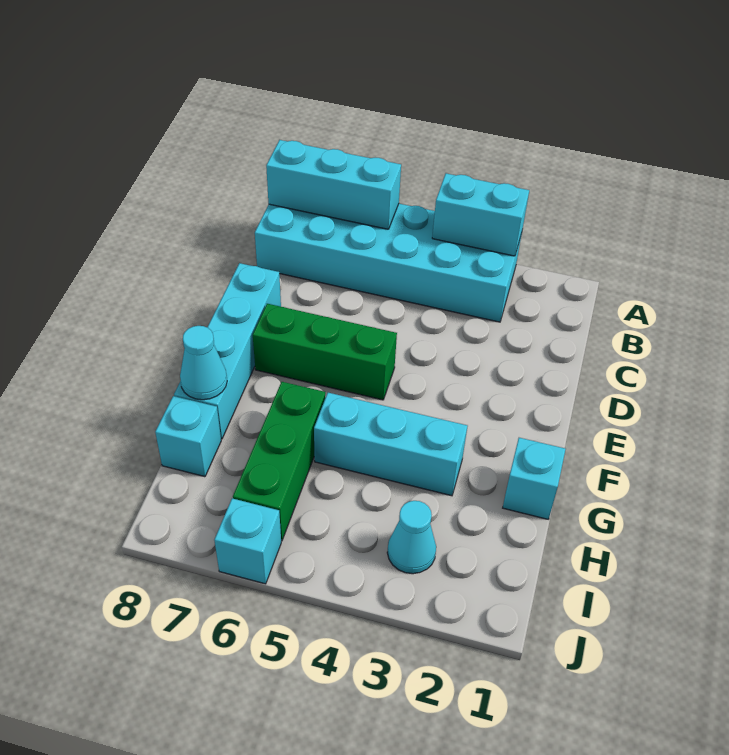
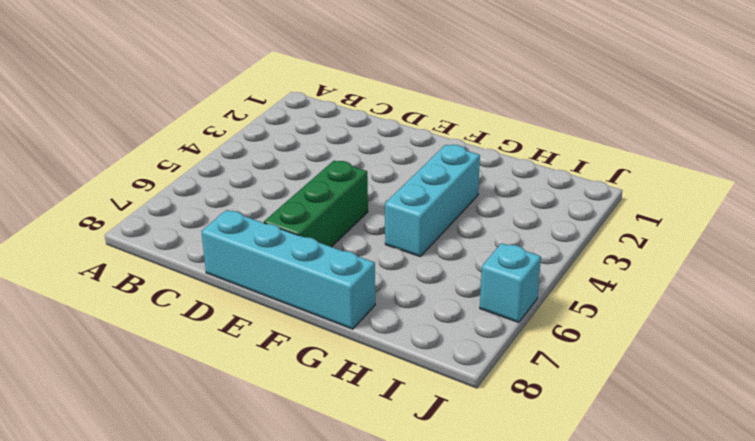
none -> cyan brick A3:B8 level 1
none -> cyan brick G1 level 1
none -> green brick G6:I6 level 1

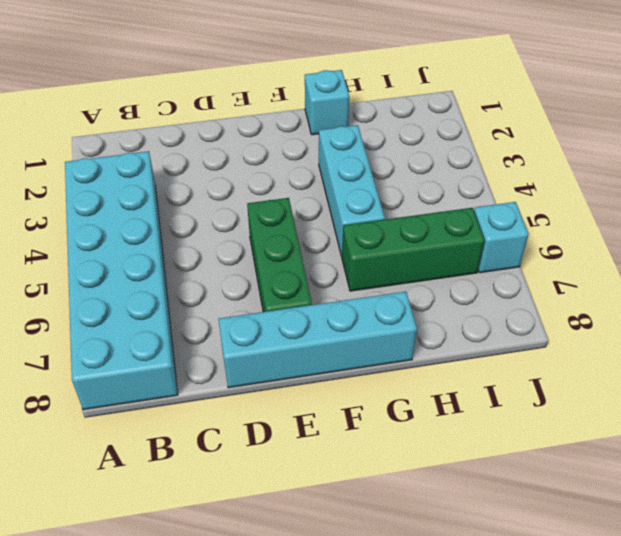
none -> cyan brick H8 level 1
none -> cyan cone I3 level 1
none -> cyan brick A3:A4 level 2

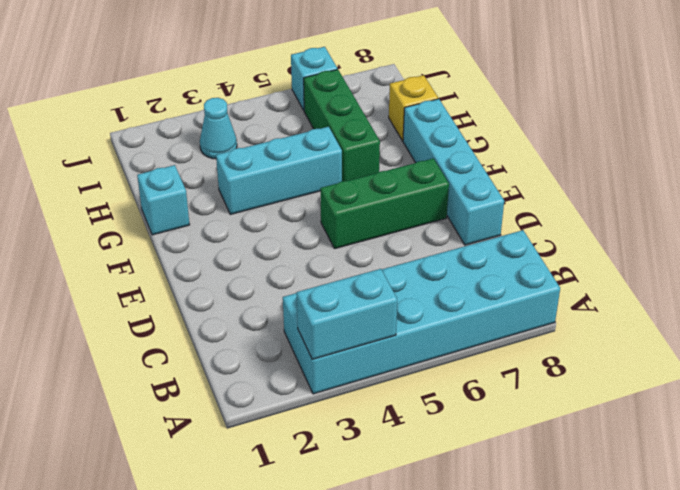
yellow brick H8 level 1 -> cyan brick H8 level 1
none -> cyan brick A6:A8 level 2
none -> cyan cone G8 level 2

